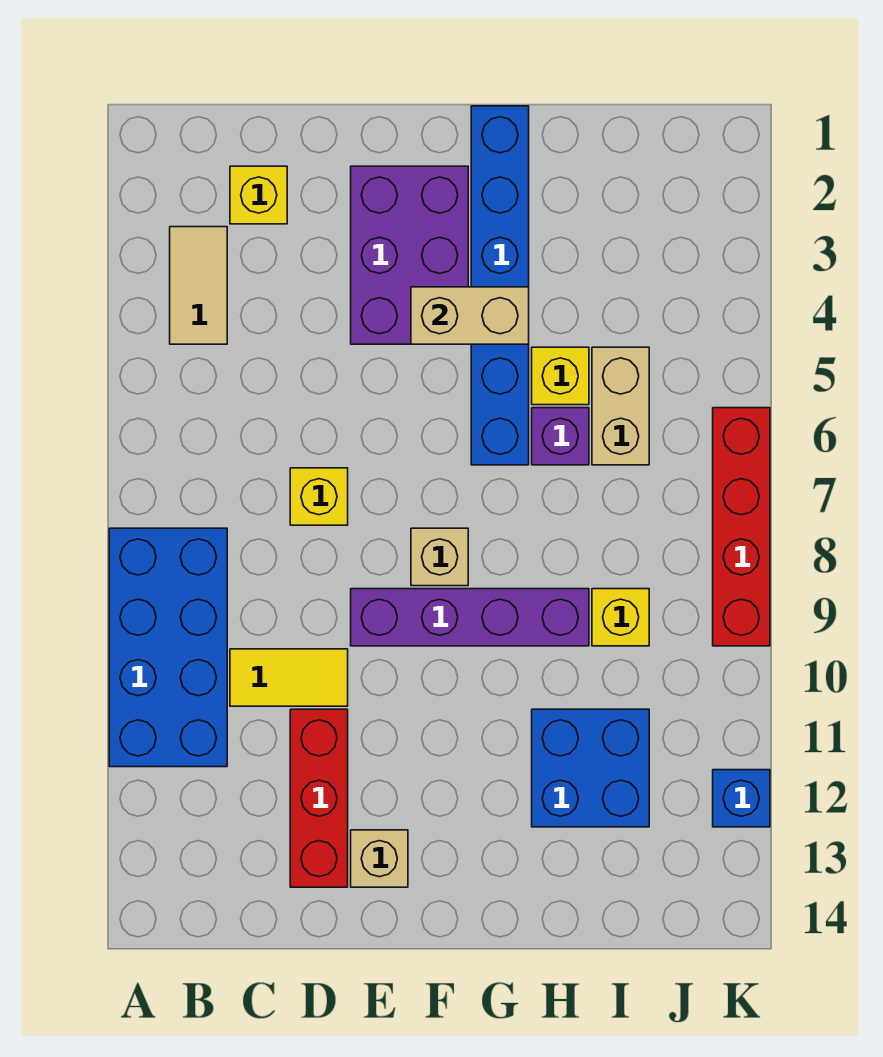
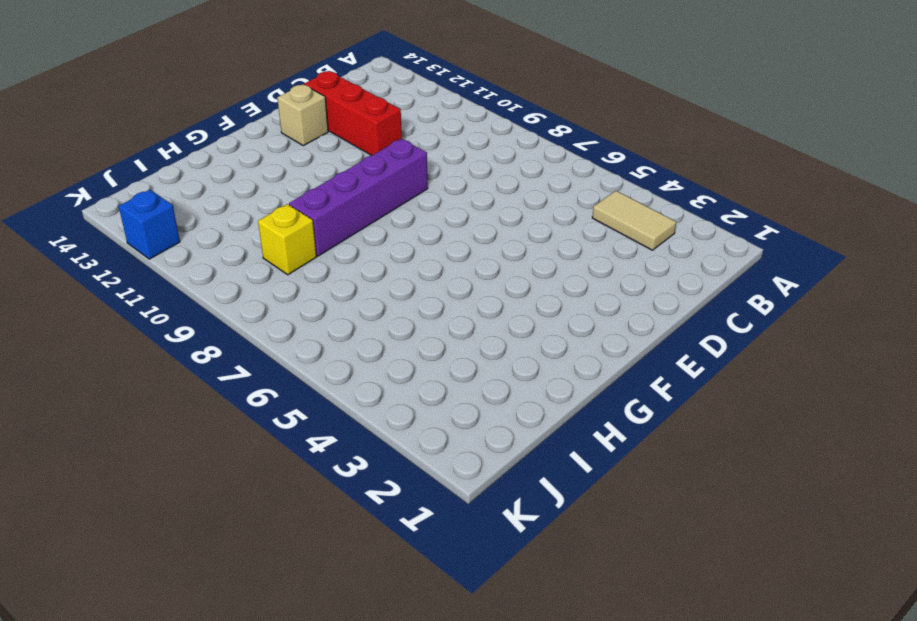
none -> blue brick A8:B11 level 1
none -> yellow brick C2 level 1
none -> yellow tile C10:D10 level 1

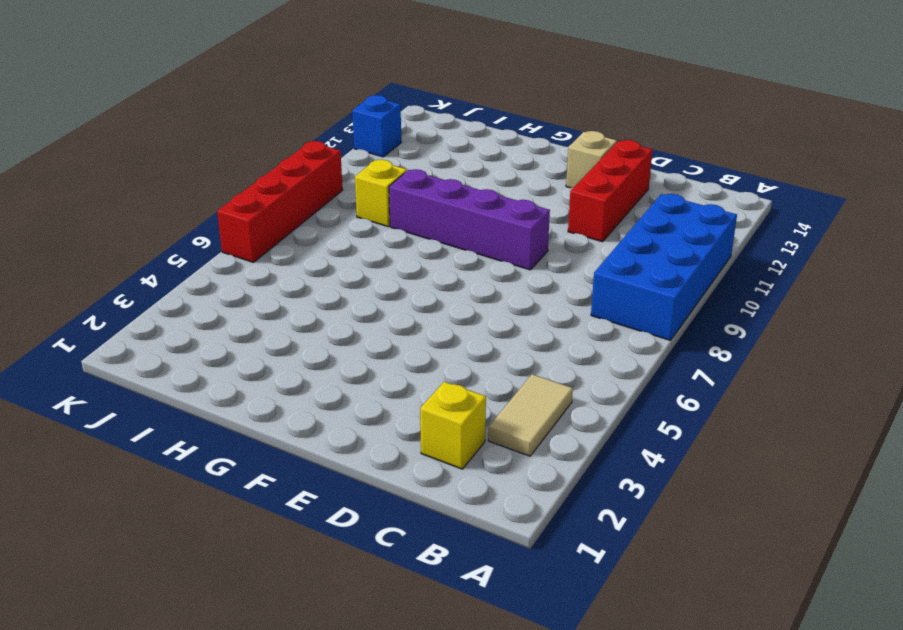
none -> yellow tile C10:D10 level 1
none -> yellow brick D7 level 1
none -> purple brick E2:F4 level 1

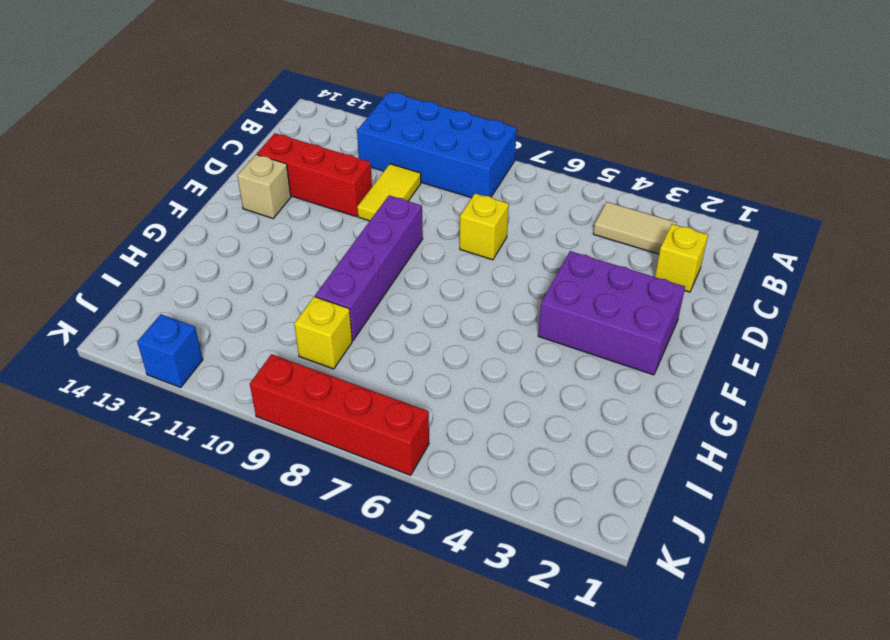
none -> tan brick F8 level 1
none -> blue brick G1:G6 level 1
none -> yellow brick H5 level 1

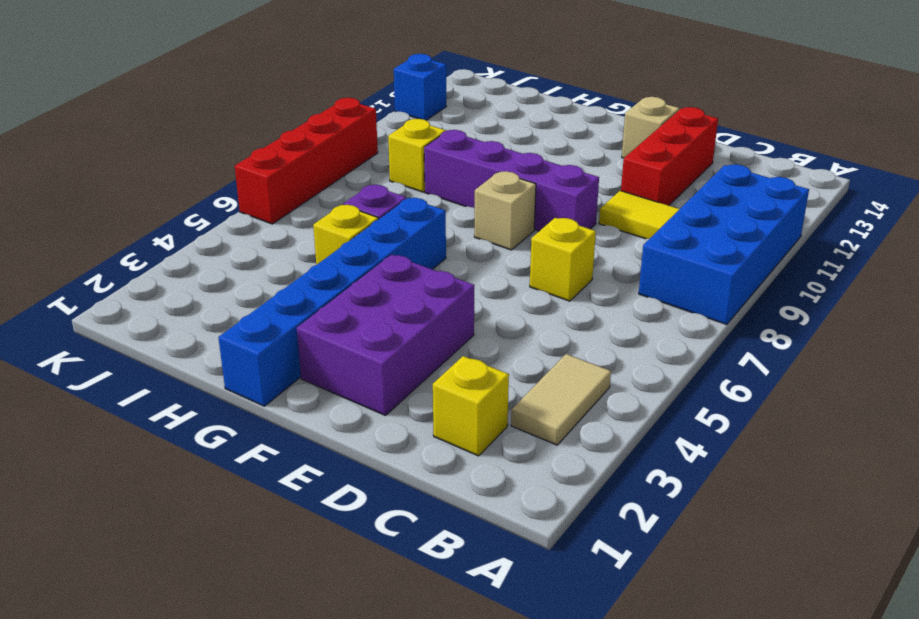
none -> blue brick H11:I12 level 1
none -> tan brick I5:I6 level 1
none -> tan brick F4:G4 level 2

